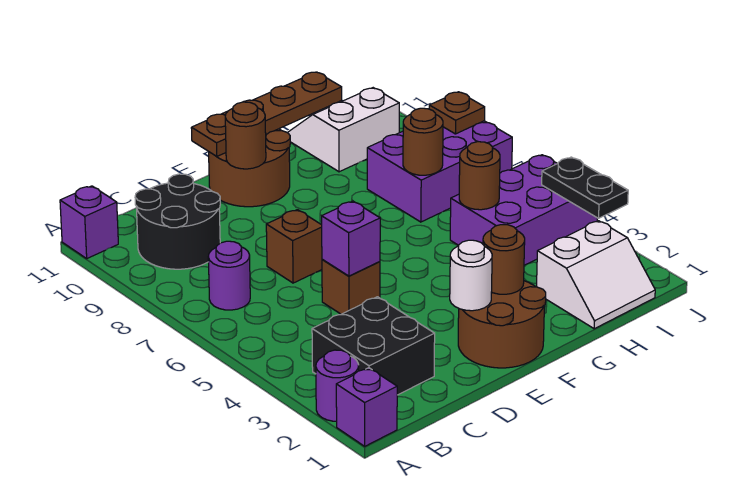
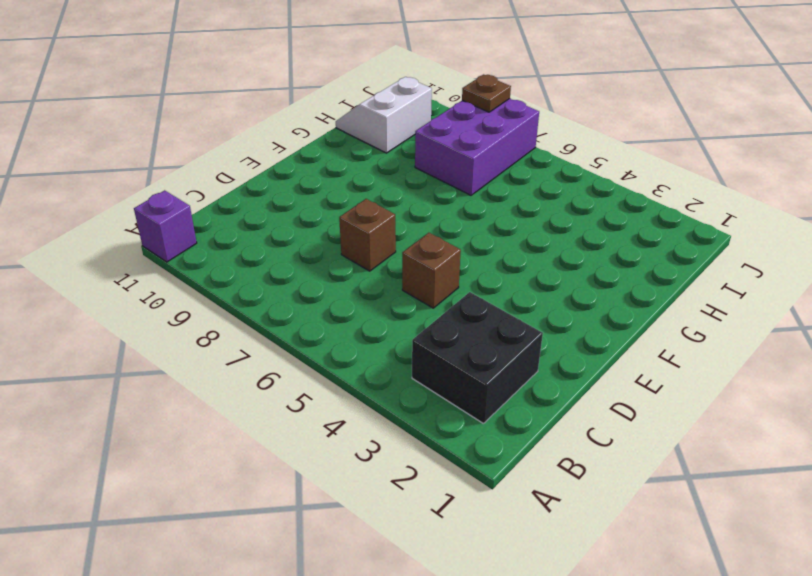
none -> purple brick A1 level 1
none -> purple round brick A2 level 1
none -> purple round brick B7 level 1

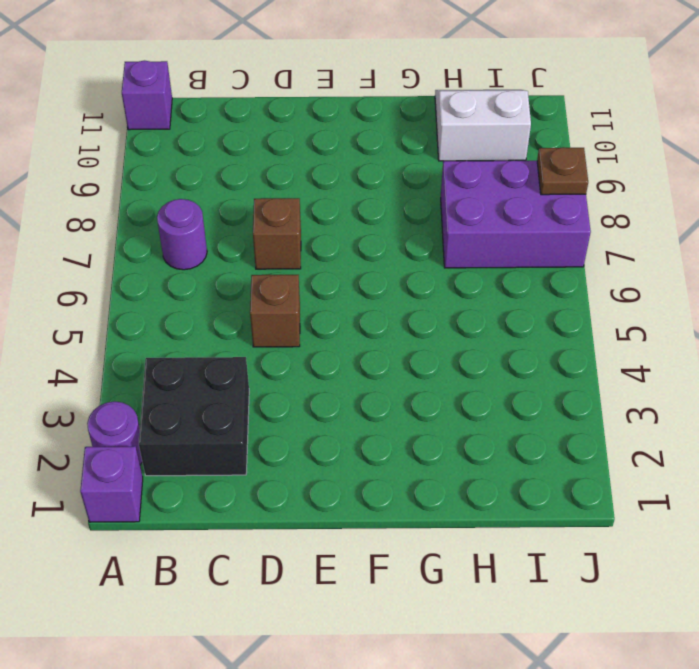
none -> black round brick B9:C10 level 1
none -> brown round brick E1:F2 level 1
none -> brown round brick E10:F11 level 1

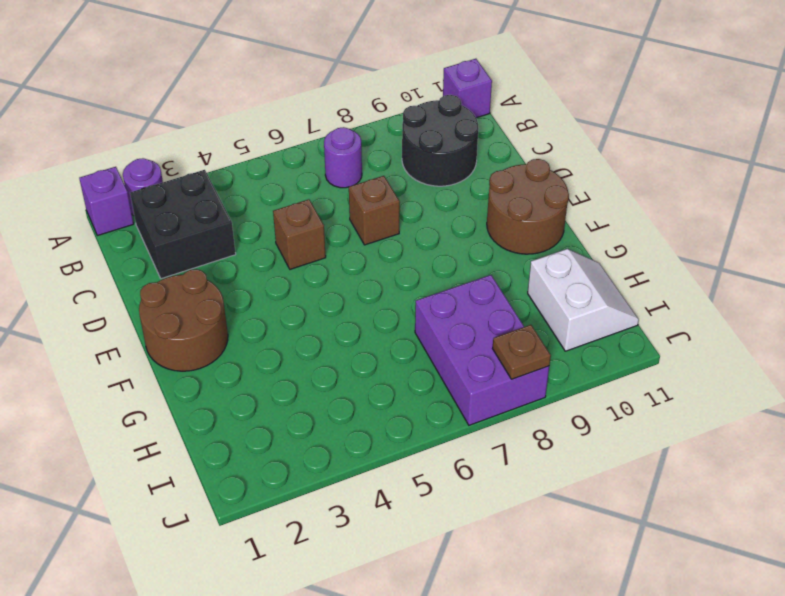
none -> white slope H1:I2 level 1 top 2
none -> purple brick H4:J5 level 1
none -> purple brick D5 level 2

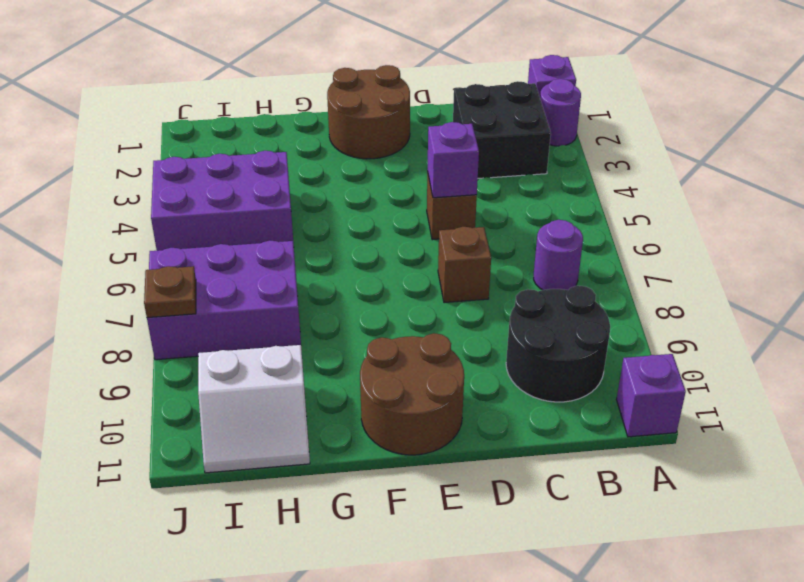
none -> white slope H1:I2 level 1 top 2
none -> white round brick E2 level 2
none -> brown round brick E10 level 2

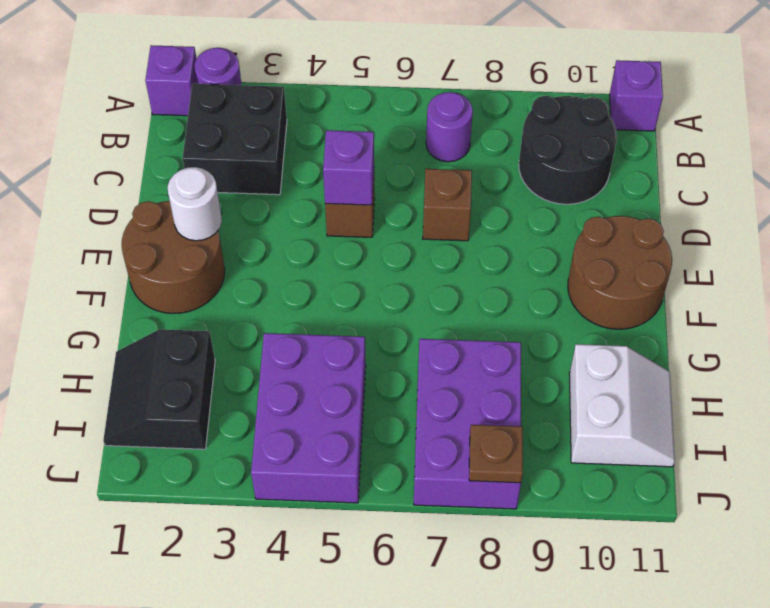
black slope H1:I2 level 1 top 2 -> white slope H1:I2 level 1 top 2
none -> brown round brick E10 level 2
none -> brown plate E11:H11 level 2
none -> brown round brick F2 level 2

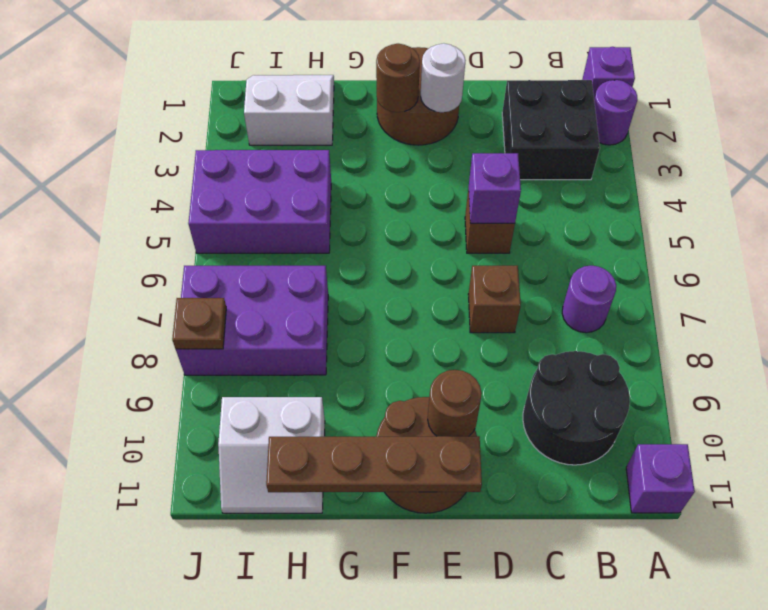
none -> brown round brick H5 level 2
none -> brown round brick H7 level 2
none -> black plate J3:J4 level 2

